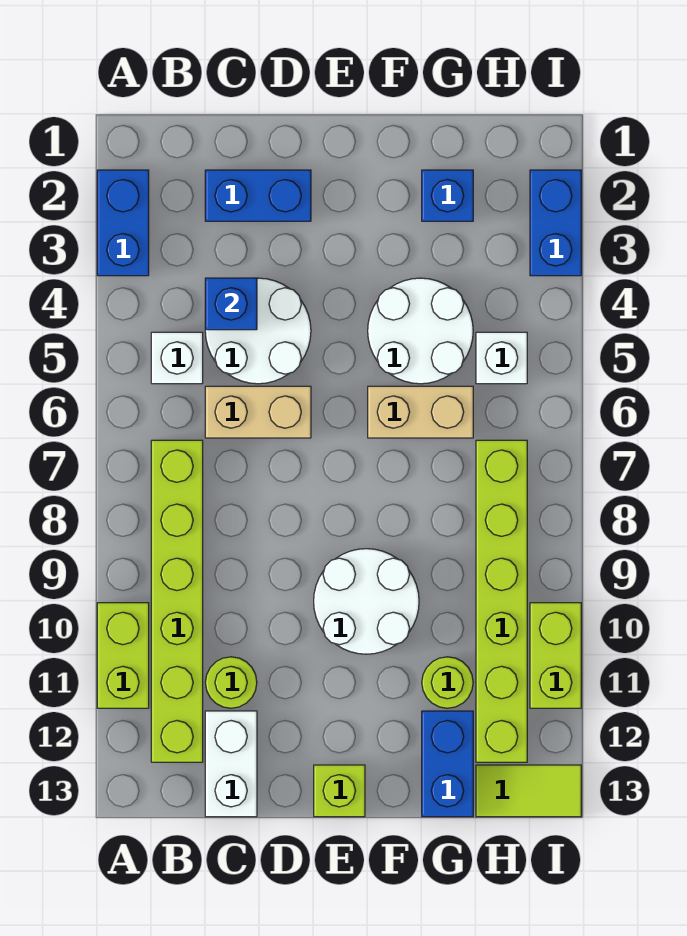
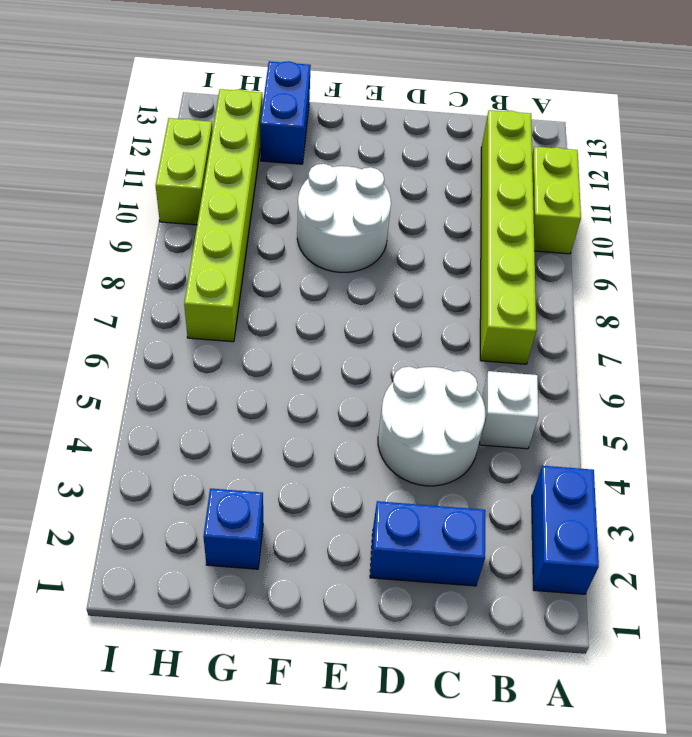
none -> tan brick C6:D6 level 1
none -> lime round brick C11 level 1
none -> white brick C12:C13 level 1

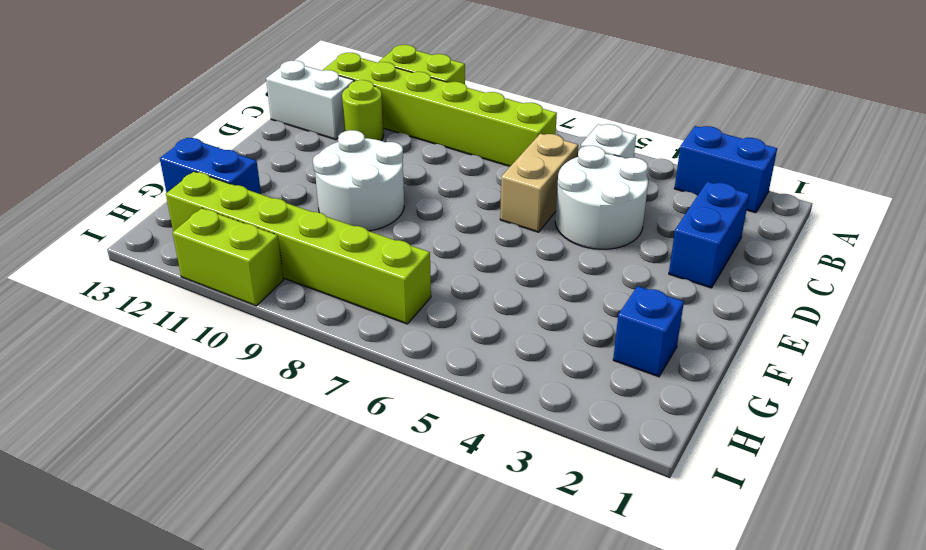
none -> lime brick E13 level 1
none -> white round brick F4:G5 level 1
none -> tan brick F6:G6 level 1

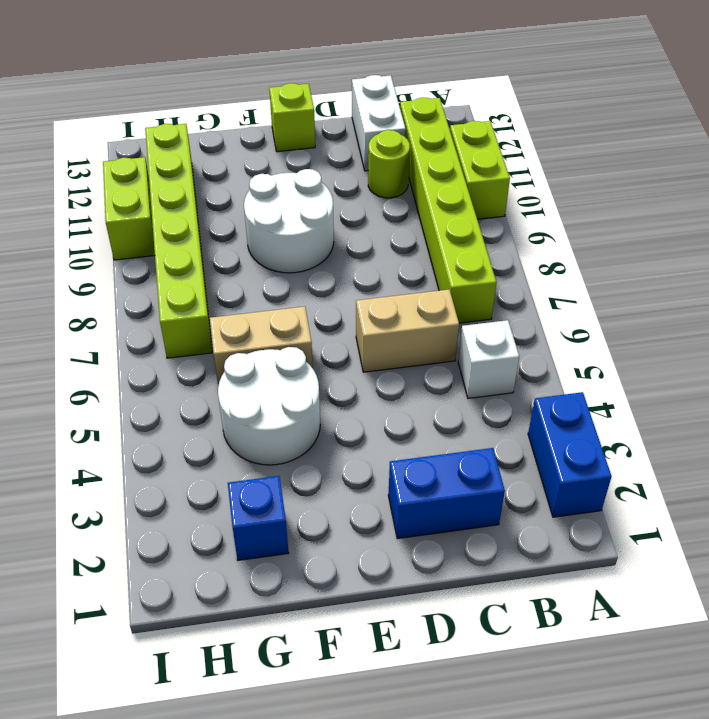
none -> white round brick C4:D5 level 1
none -> lime round brick G11 level 1
none -> blue brick G12:G13 level 1

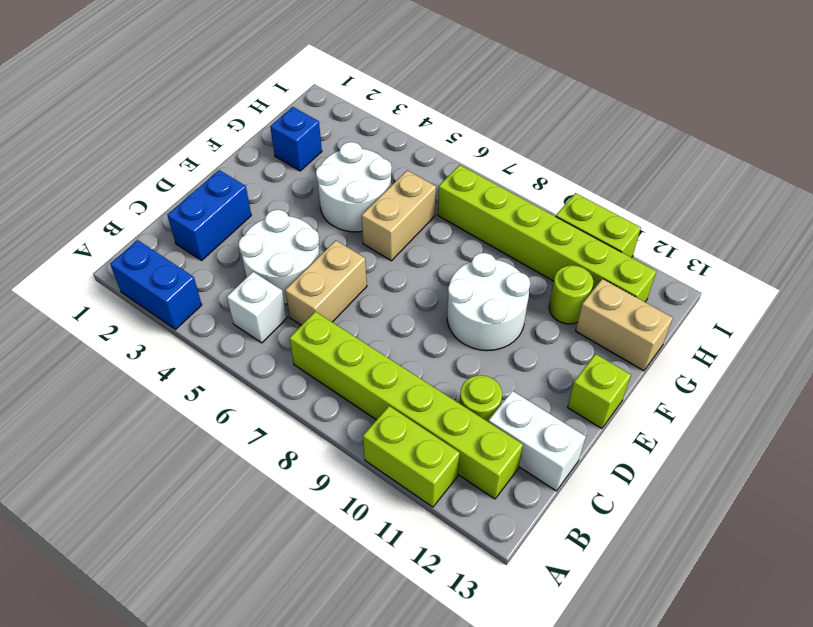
tan brick G12:G13 level 1 -> blue brick G12:G13 level 1
none -> white brick H5 level 1
none -> lime tile H13:I13 level 1
none -> blue brick I2:I3 level 1

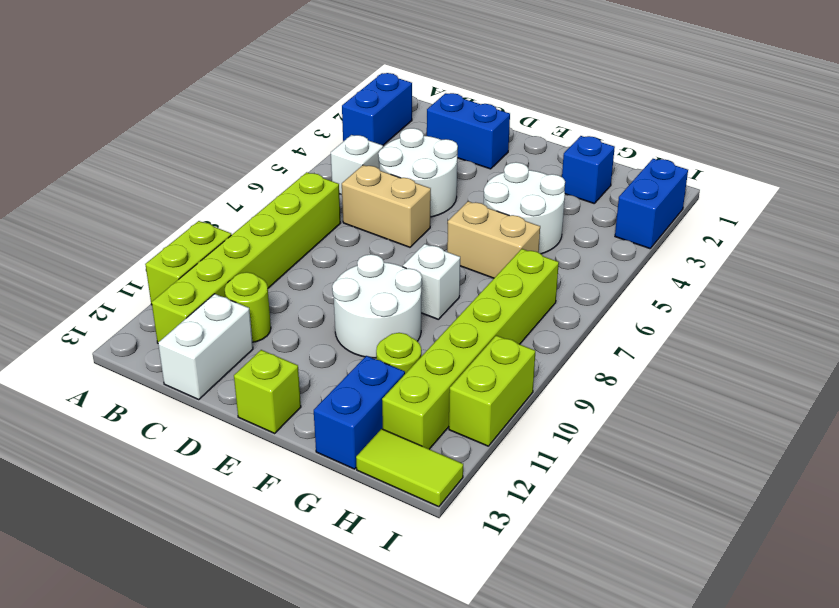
white brick F8 level 1 -> white brick H5 level 1
none -> blue brick C4 level 2

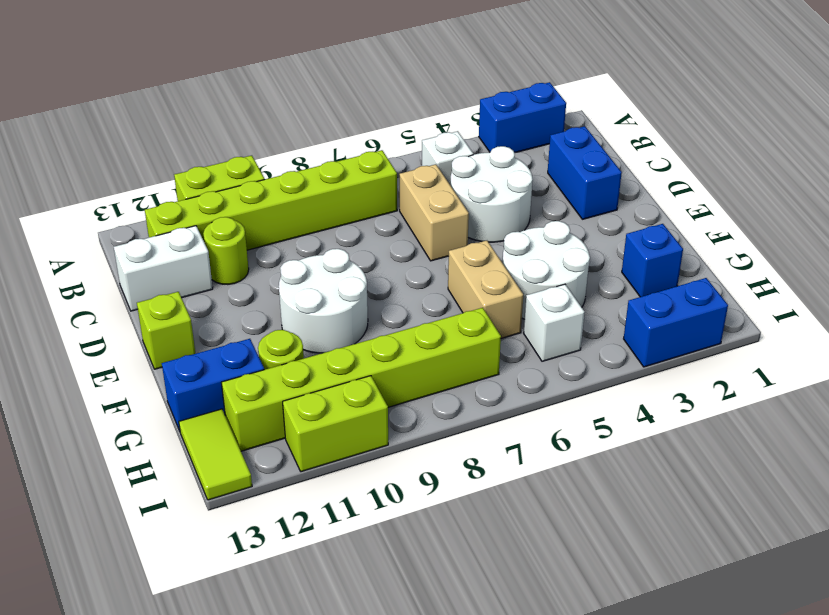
none -> blue brick C4 level 2

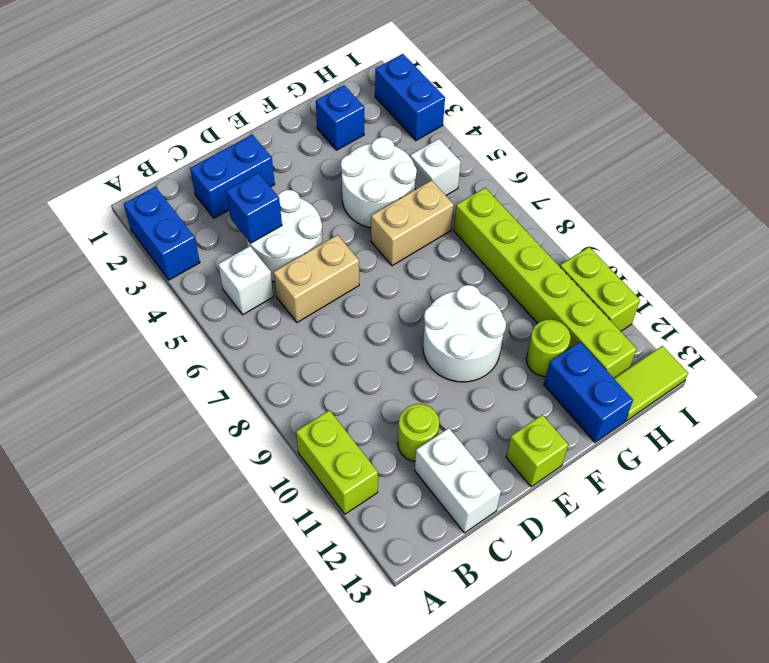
none -> lime brick B7:B12 level 1

